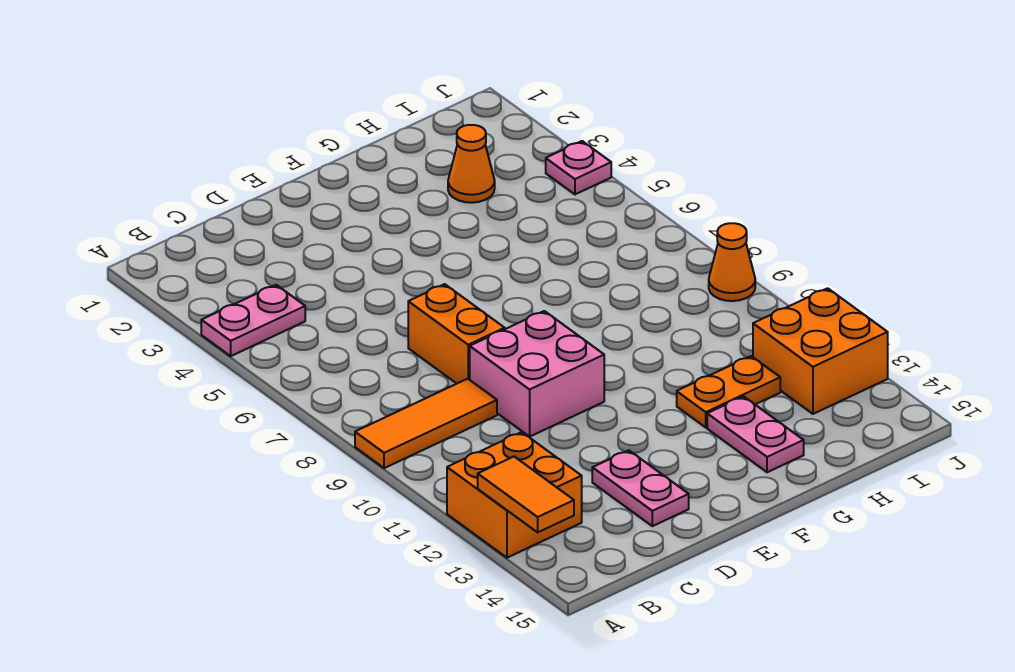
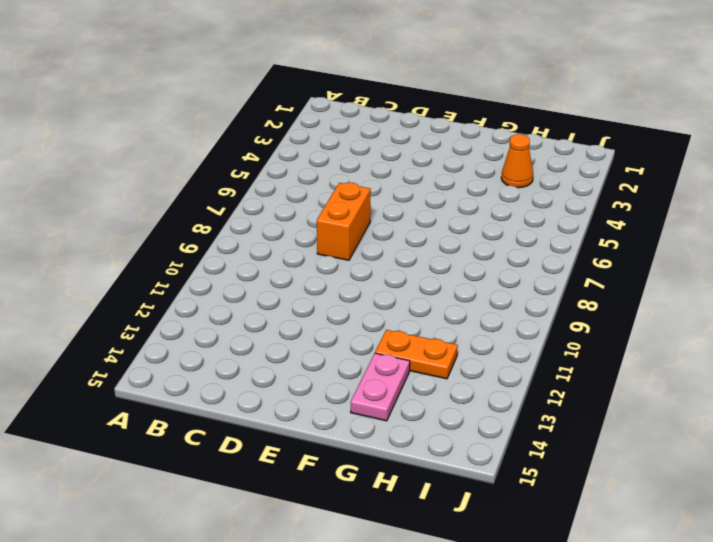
none -> pink plate A4:B4 level 1
none -> orange tile A9:C9 level 1
none -> orange brick A12:B13 level 1

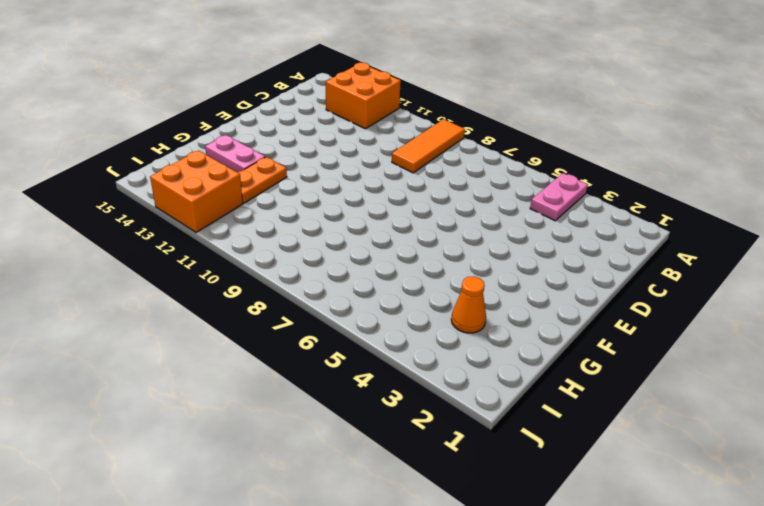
none -> orange brick D7:D8 level 1
none -> pink brick D9:E10 level 1
none -> pink plate D13:D14 level 1

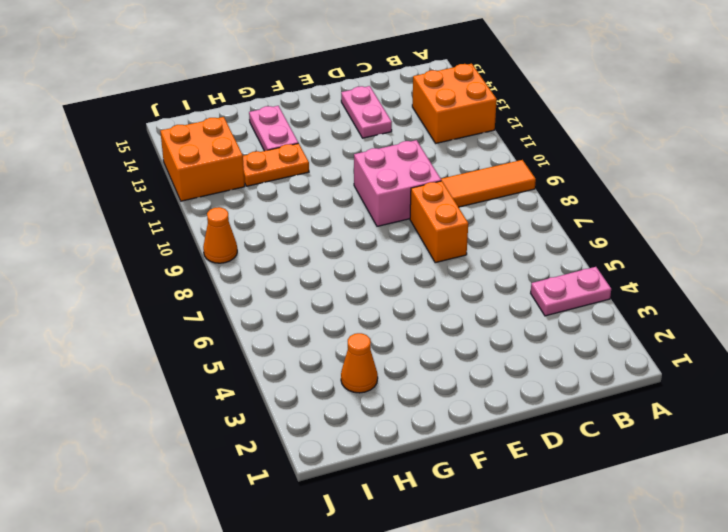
none -> pink plate J4 level 1
none -> orange tile A13:A14 level 2

